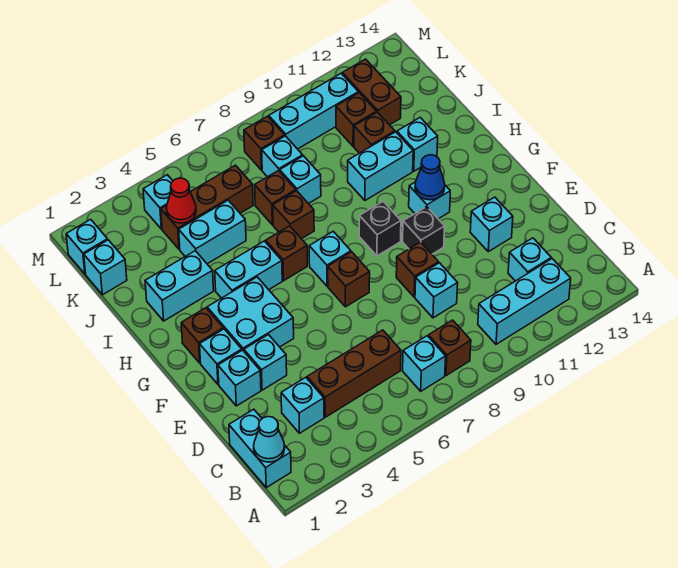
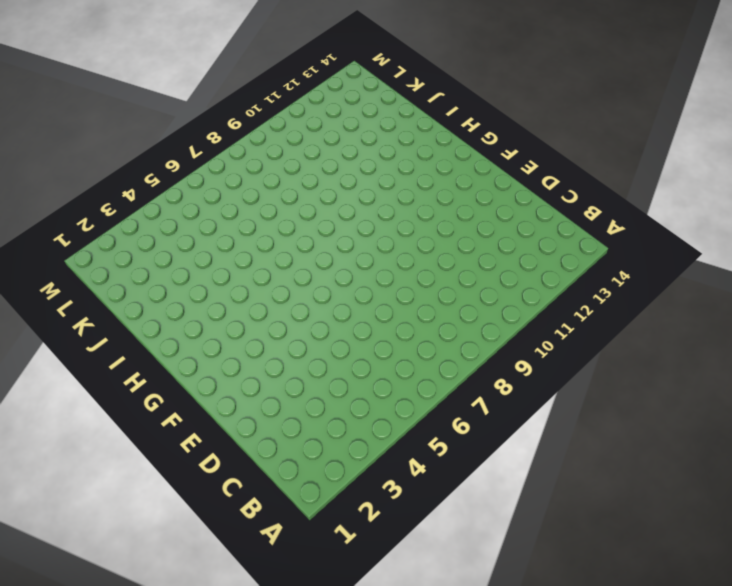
none -> cyan brick B1:C1 level 1
none -> cyan brick B7 level 1
none -> brown brick B8 level 1
none -> cyan brick B10:B12 level 1

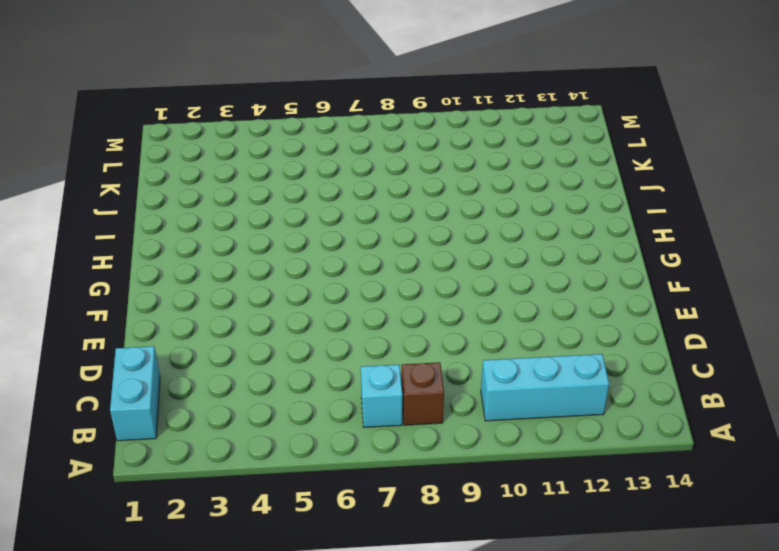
none -> cyan brick C3 level 1
none -> brown brick C4:C6 level 1
none -> cyan brick C12 level 1
none -> cyan brick D9 level 1

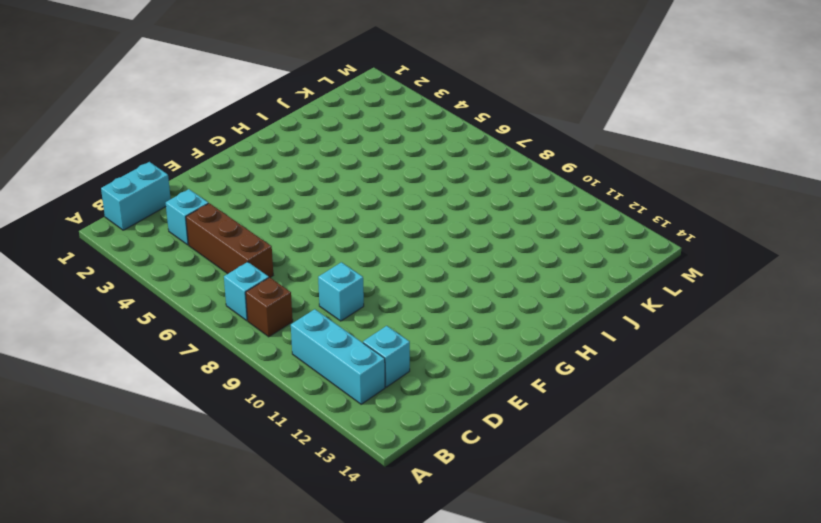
none -> cyan brick E2 level 1
none -> cyan brick E3 level 1
none -> brown brick E9 level 1
none -> cyan brick E12 level 1

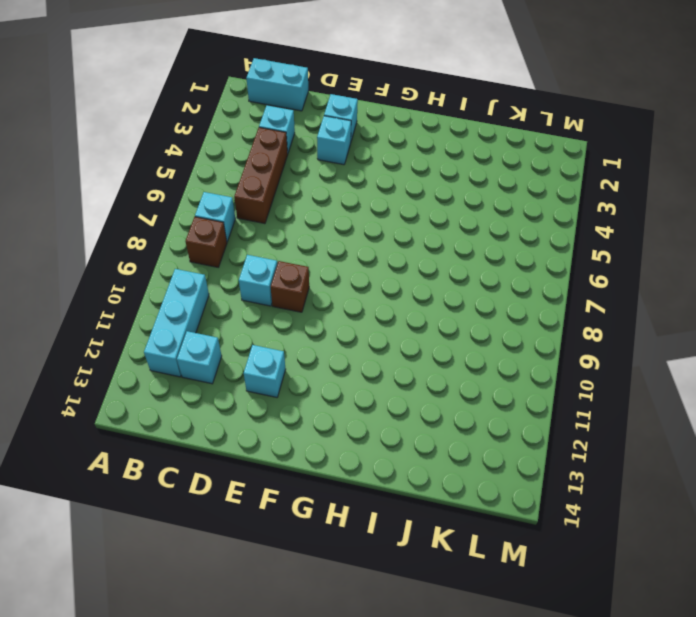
none -> cyan brick F2 level 1
none -> cyan brick F3:G4 level 1
none -> brown brick F7 level 1
none -> black brick F10 level 1

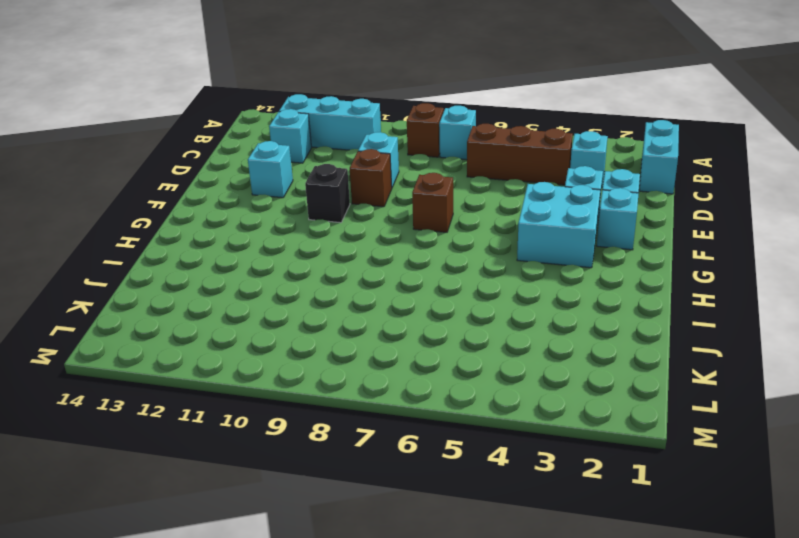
none -> brown brick G2 level 1
none -> cyan brick G7 level 1
none -> black brick G9 level 1
none -> cyan brick G11 level 1

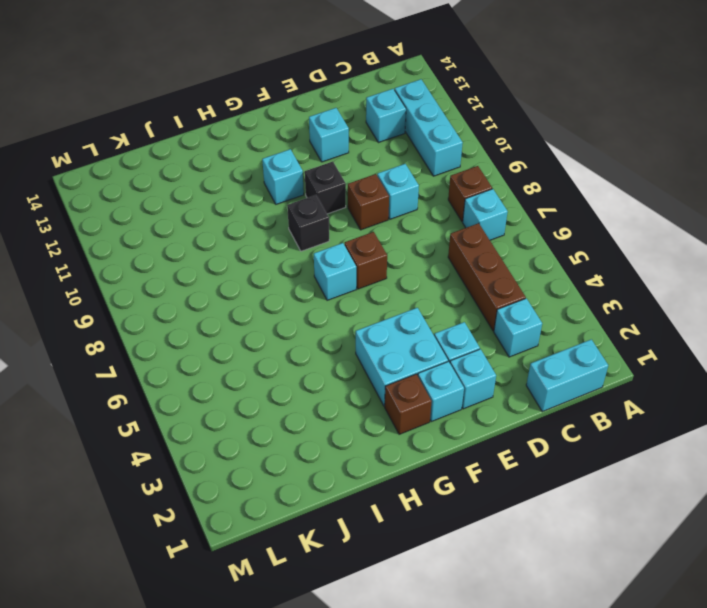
none -> cyan brick H4:H5 level 1
none -> brown brick H6 level 1
none -> cyan brick I2:I3 level 1
none -> brown brick I7 level 1

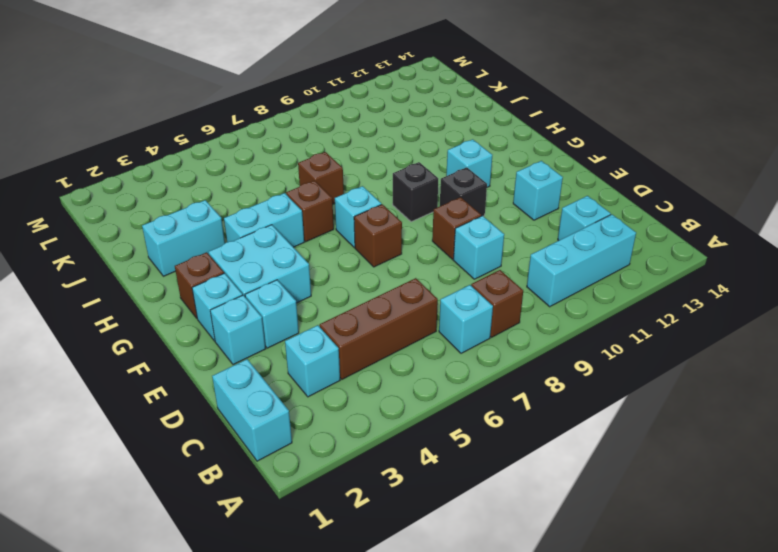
none -> cyan brick I10:I11 level 1
none -> cyan brick I12 level 1
none -> cyan brick J4:J5 level 1
none -> brown brick J7 level 1

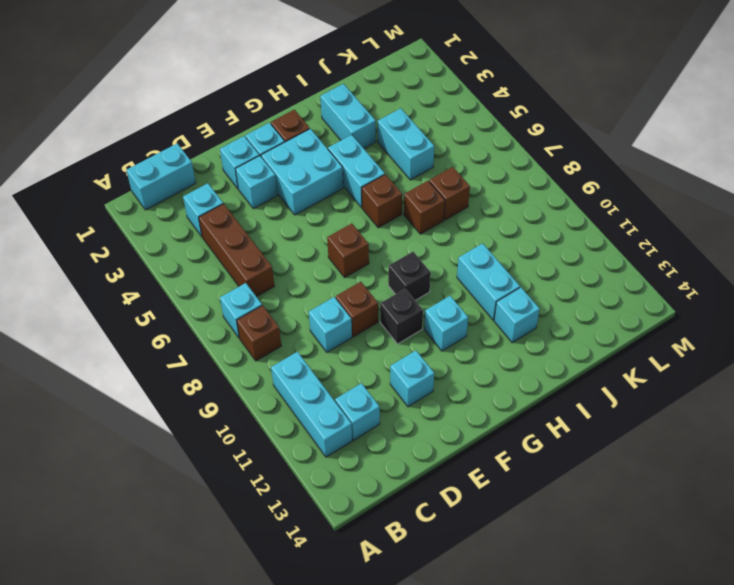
none -> cyan brick G7 level 1
none -> cyan brick J8 level 1
none -> brown brick J11 level 1
none -> cyan brick K1 level 1

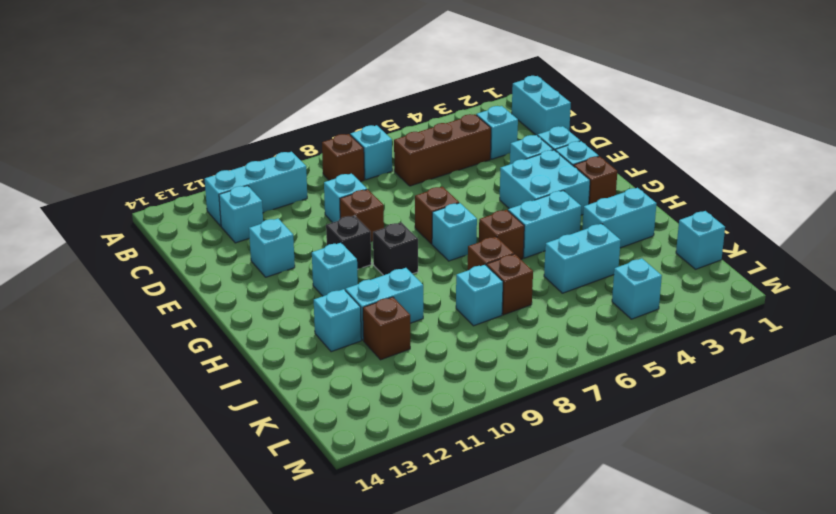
none -> brown brick K4:K6 level 1
none -> cyan brick K8 level 1
none -> brown brick K11 level 1
none -> brown brick K12:L12 level 1

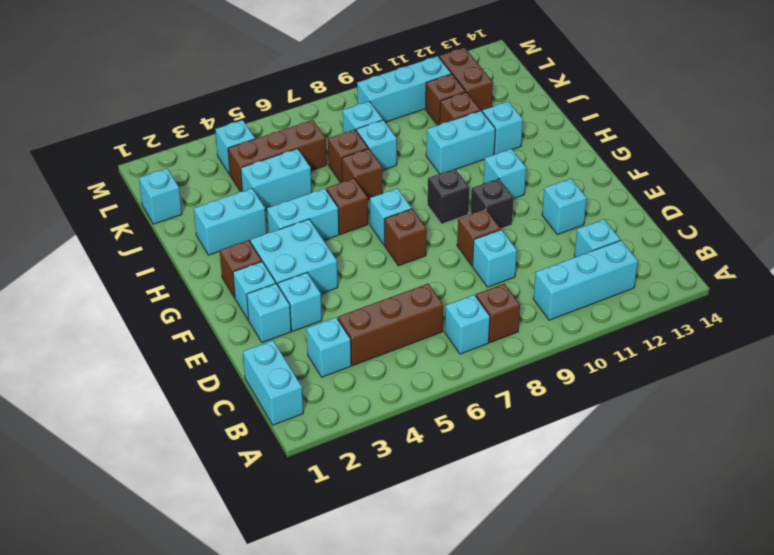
none -> cyan brick L1 level 1
none -> brown brick L8 level 1
none -> cyan cone B1 level 2
none -> blue cone G11 level 2

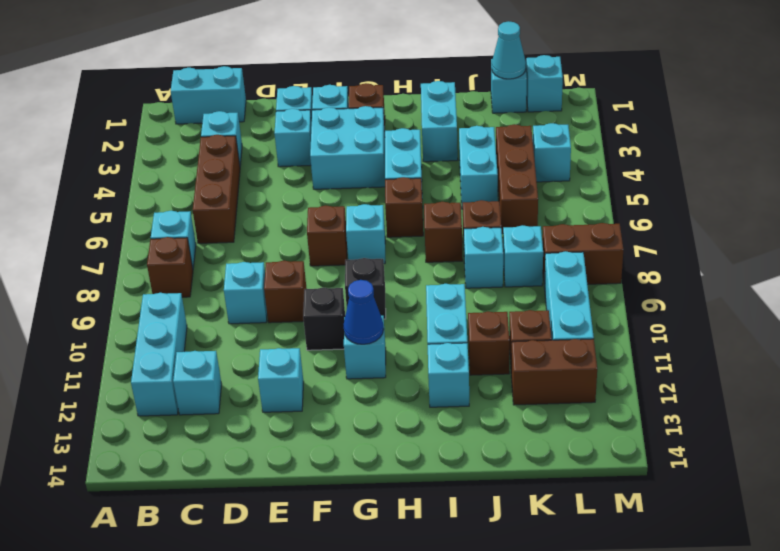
cyan cone K1 level 2 -> cyan cone B1 level 2
brown brick L8:M8 level 1 -> brown brick L8 level 1
none -> red cone K4 level 2

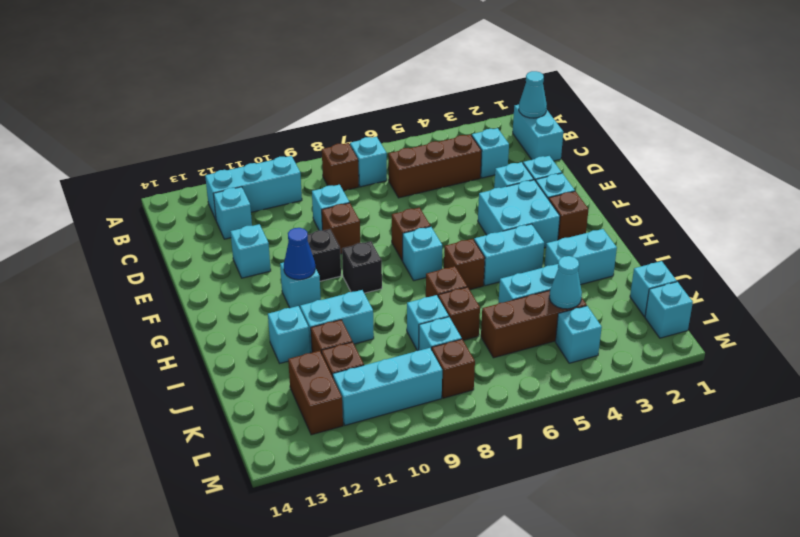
cyan cone K4 level 2 -> red cone K4 level 2

